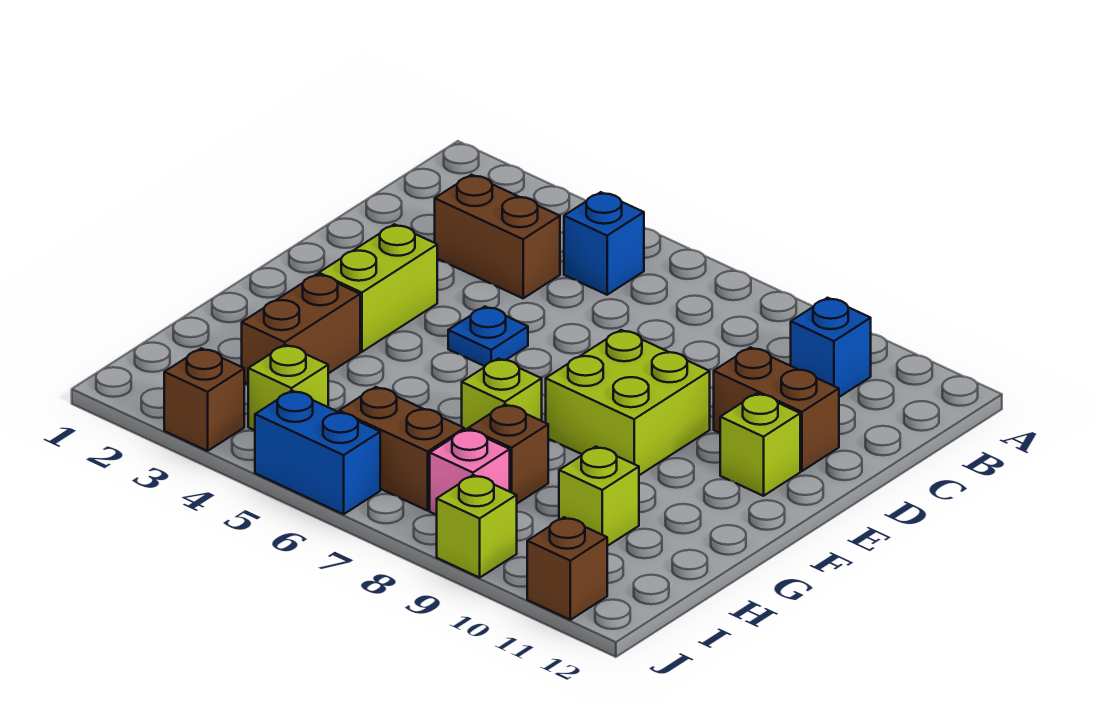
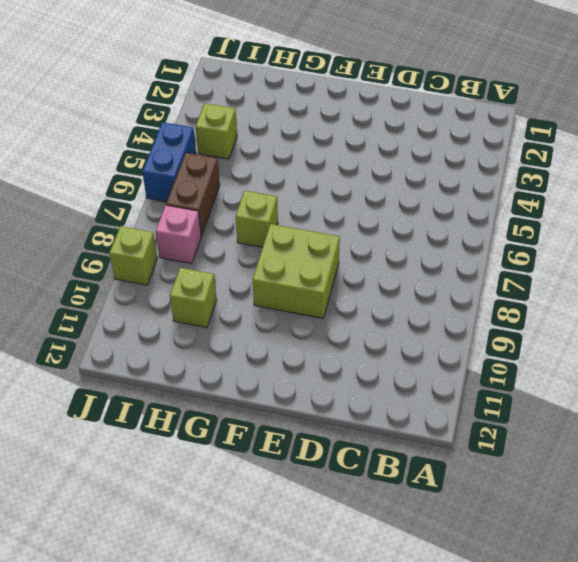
none -> blue brick B5 level 1
none -> blue brick B10 level 1
none -> brown brick C3:C4 level 1

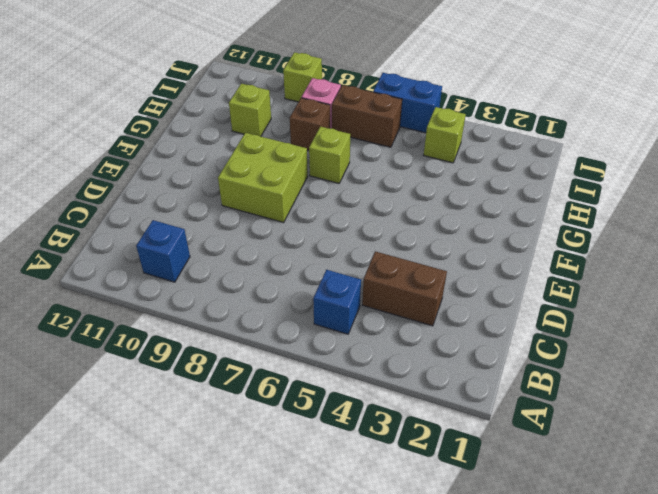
none -> brown brick D10:D11 level 1
none -> lime brick E3:F3 level 1
none -> blue plate E5 level 1

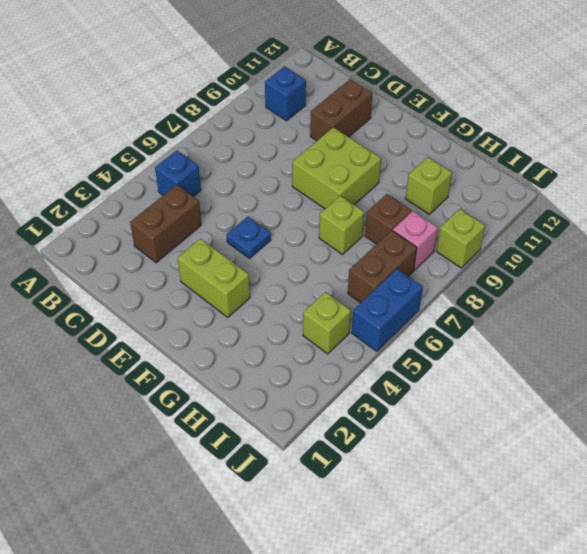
none -> lime brick E11 level 1
none -> brown brick G3:H3 level 1
none -> brown brick J3 level 1

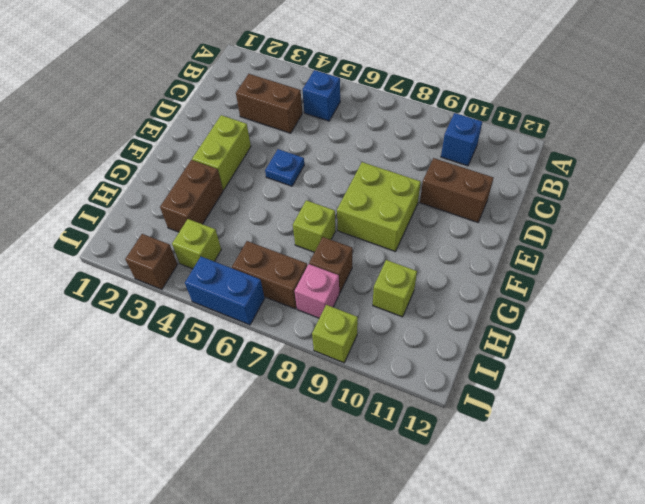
none -> lime brick E11 level 1
none -> brown brick J11 level 1

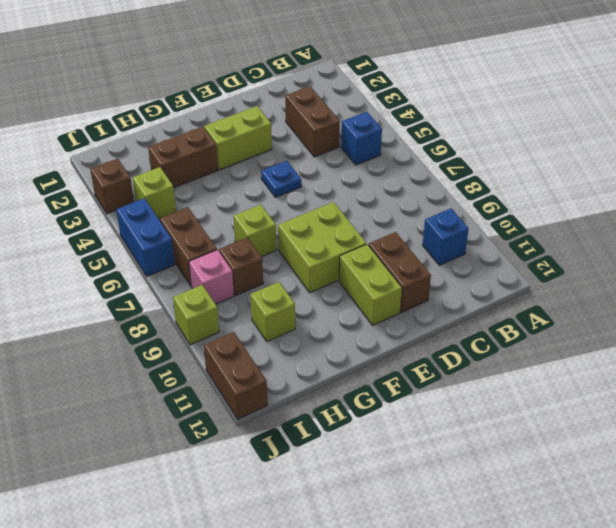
lime brick E10:E11 level 1 -> lime brick E11 level 1
brown brick J11:J12 level 1 -> brown brick J11 level 1

